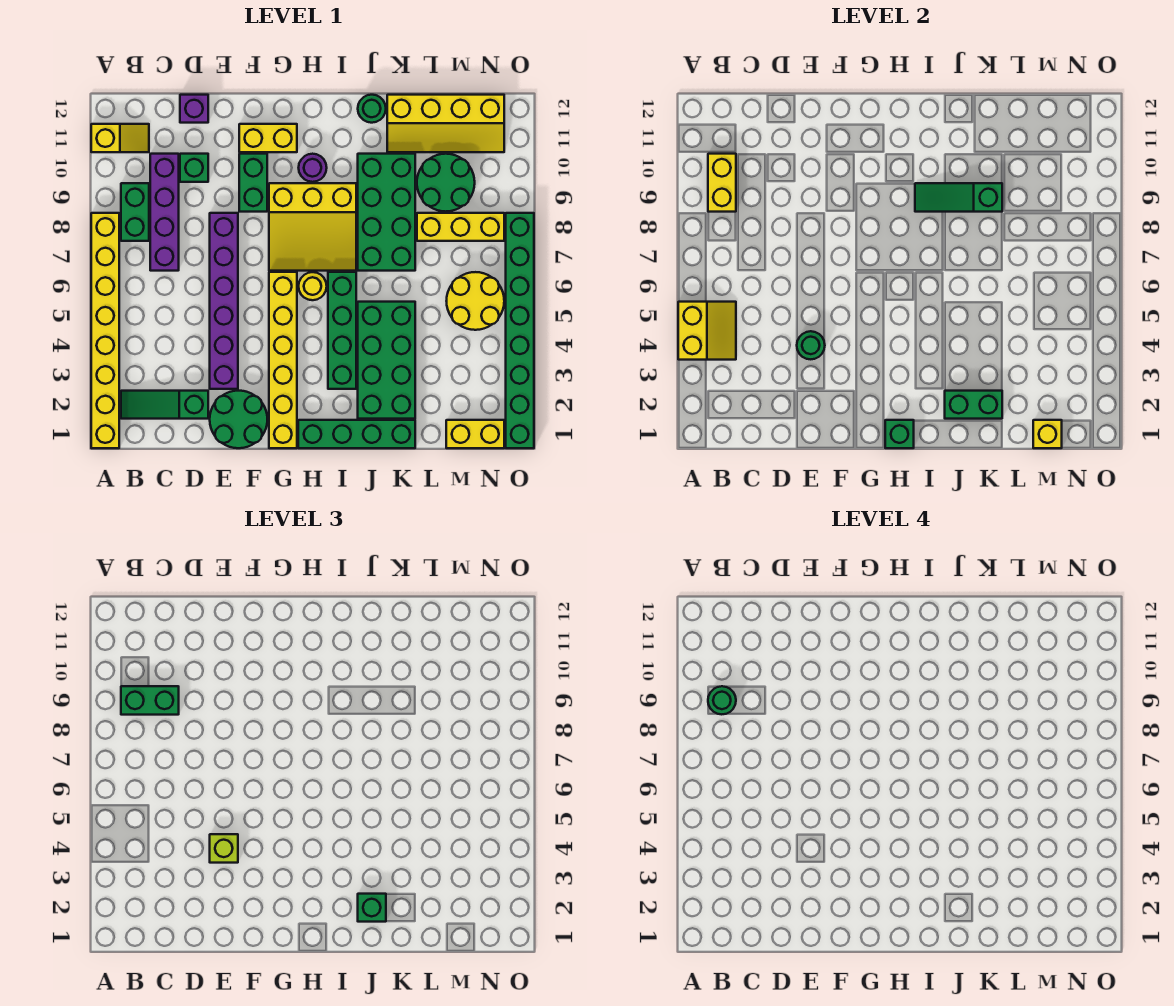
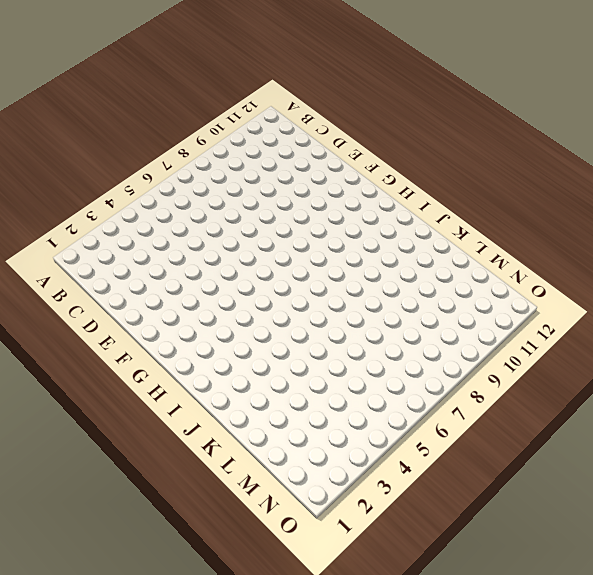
none -> yellow brick A1:A8 level 1
none -> yellow slope A11:B11 level 1 top A
none -> green slope B2:D2 level 1 top D
none -> green brick B8:B9 level 1

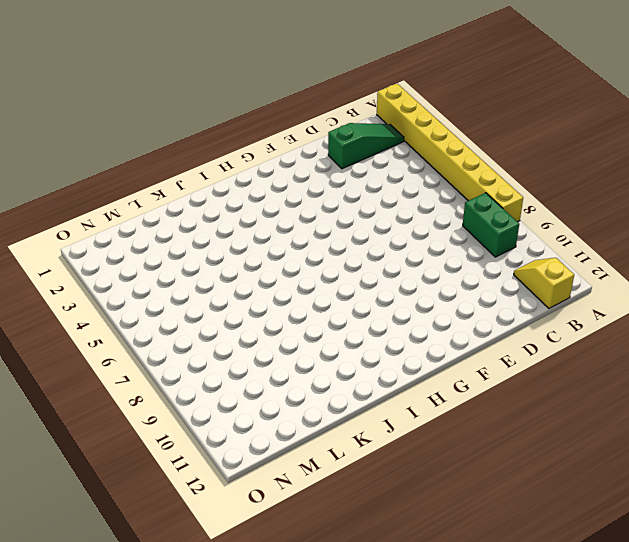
yellow slope B11:B12 level 1 top 12 -> yellow slope A11:B11 level 1 top A
none -> purple brick C7:C10 level 1
none -> green brick D10 level 1
none -> purple brick D12 level 1
none -> green round brick E1:F2 level 1

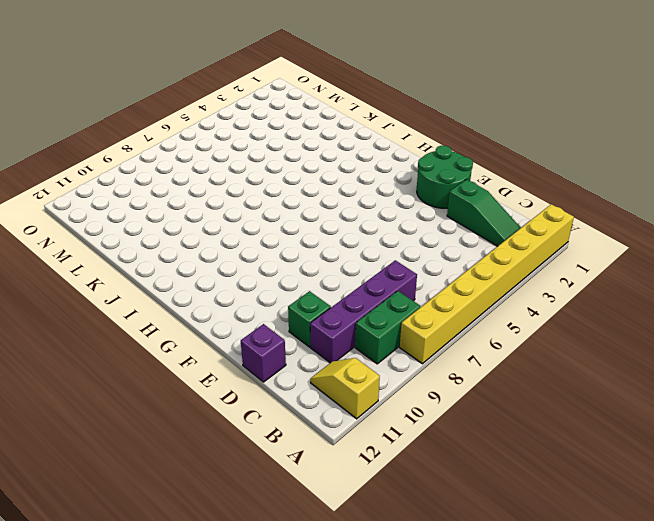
none -> purple brick E3:E8 level 1
none -> green brick F9:F10 level 1
none -> yellow brick F11:G11 level 1
none -> yellow brick G1:G6 level 1

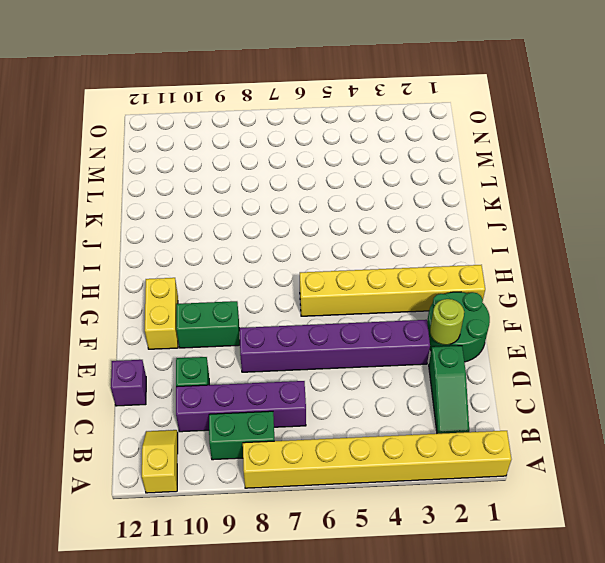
lime round brick E2 level 2 -> none
none -> yellow slope G7:I9 level 1 top 9
none -> green brick H1:K1 level 1
none -> yellow round brick H6 level 1
none -> purple round brick H10 level 1

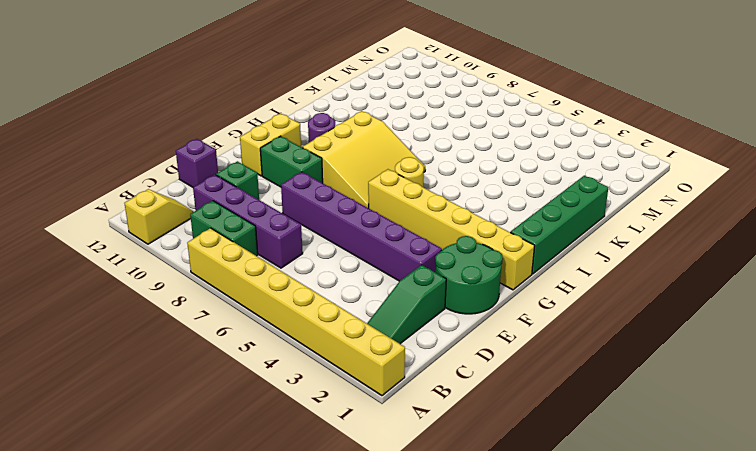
none -> green brick I3:I6 level 1
none -> green brick J2:K5 level 1
none -> green brick J7:K10 level 1
none -> green round brick J12 level 1

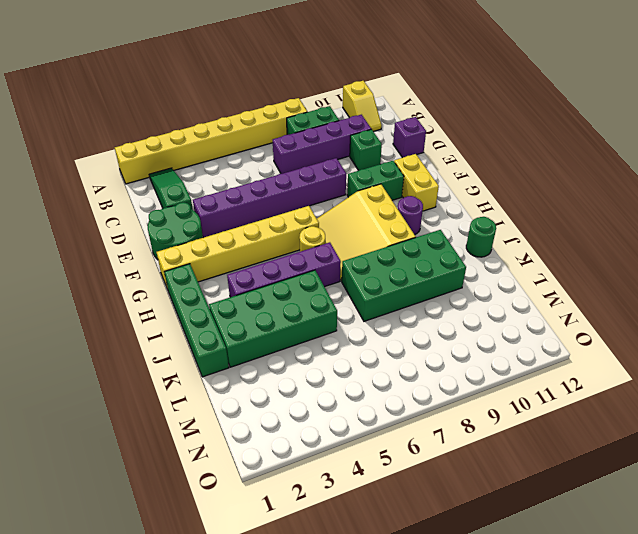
purple brick I3:I6 level 1 -> green brick I3:I6 level 1
none -> yellow slope K11:N12 level 1 top 12
none -> yellow brick L8:N8 level 1
none -> green round brick L9:M10 level 1
none -> yellow brick M1:N1 level 1

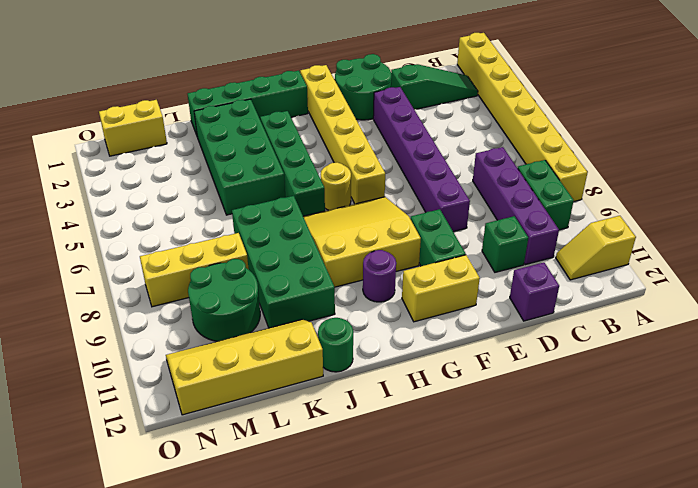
none -> yellow round brick M5:N6 level 1
none -> green brick O1:O8 level 1
none -> yellow slope A4:B5 level 2 top A
none -> yellow brick B9:B10 level 2

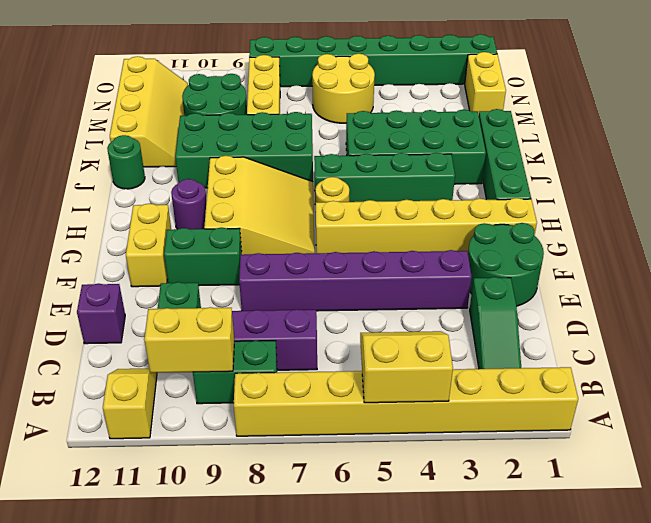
none -> green round brick E4 level 2
none -> green brick H1 level 2
none -> green slope I9:K9 level 2 top K
none -> green brick J2:K2 level 2

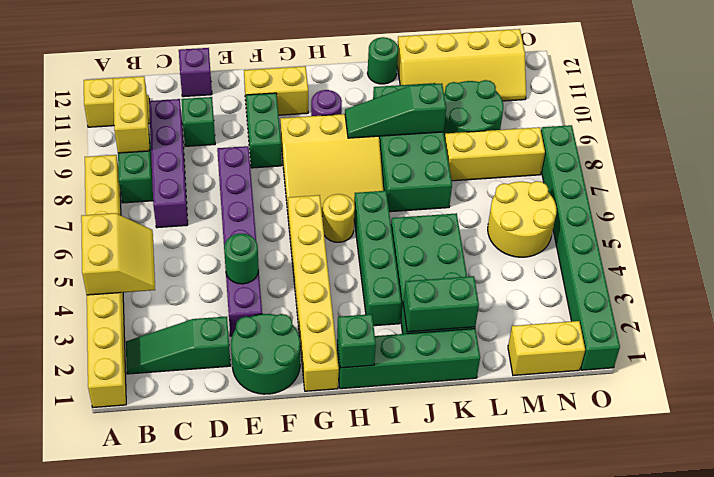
none -> yellow brick M1 level 2
none -> green brick B9:C9 level 3
none -> lime brick E4 level 3
none -> green brick J2 level 3

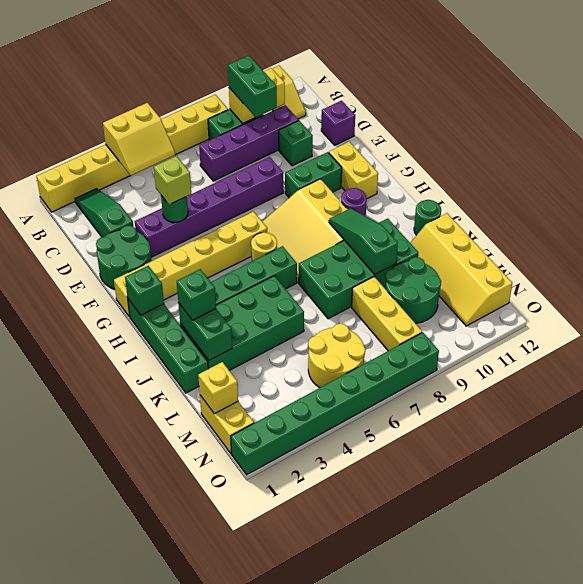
none -> green round brick B9 level 4

